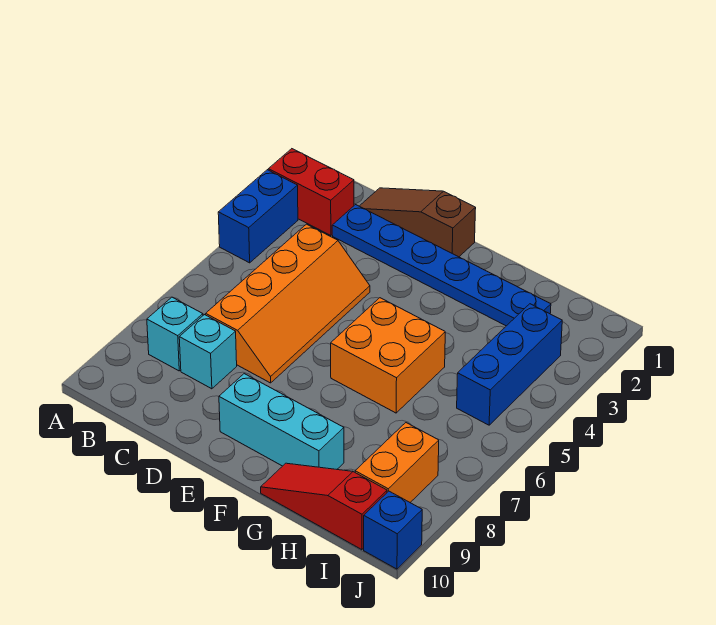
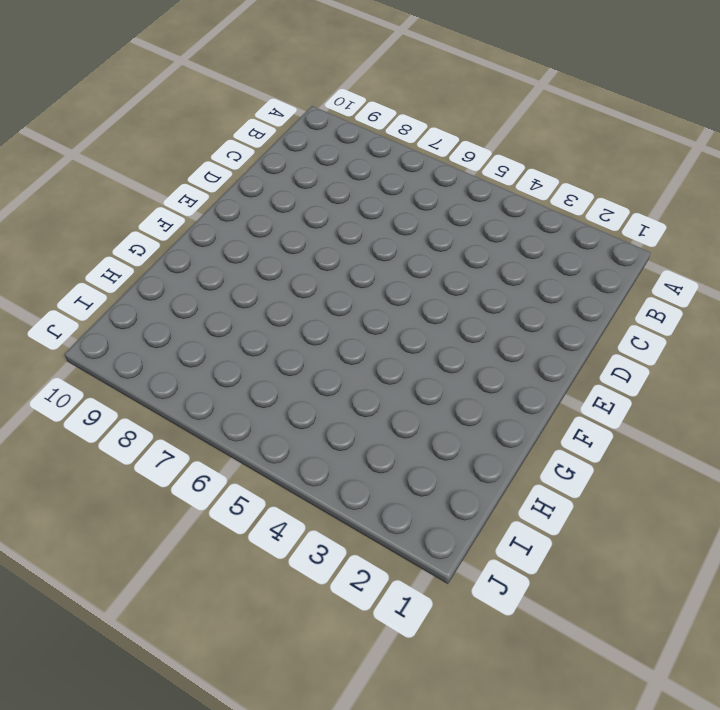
none -> red brick A2:B2 level 1
none -> blue brick A3:A4 level 1
none -> cyan brick B8 level 1

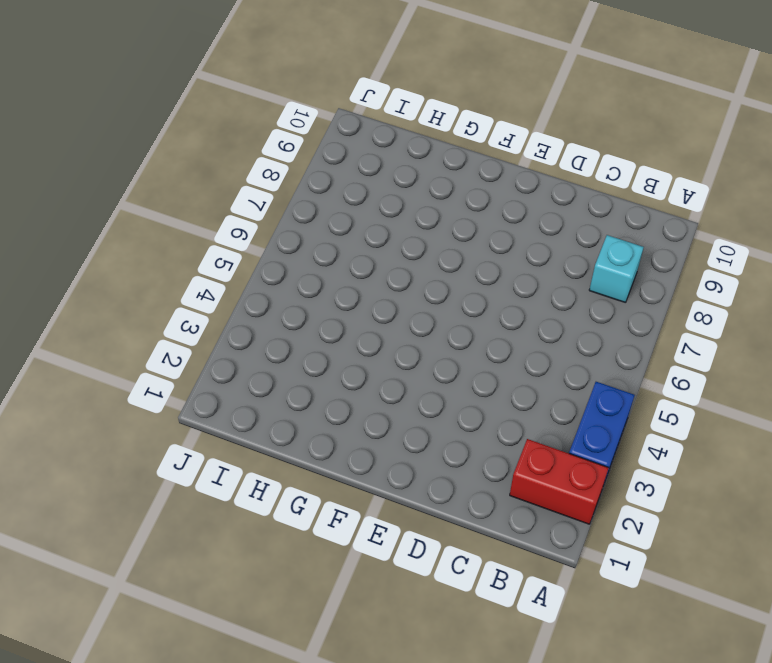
none -> brown slope C1:E1 level 1 top E
none -> blue plate C2:H2 level 1
none -> orange slope C4:D7 level 1 top C

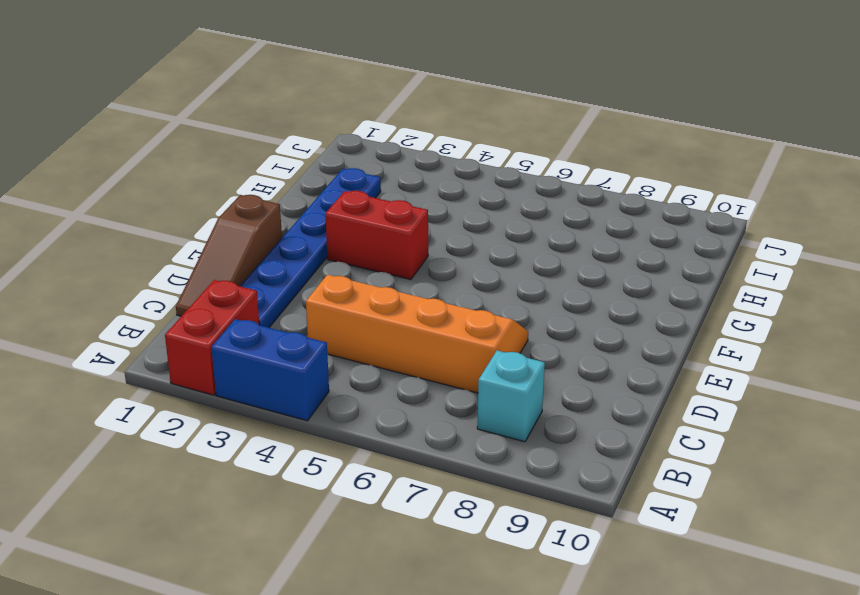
red brick F3:F4 level 1 -> none
none -> cyan brick C8 level 1
none -> cyan brick E9:G9 level 1
none -> orange brick F5:G6 level 1

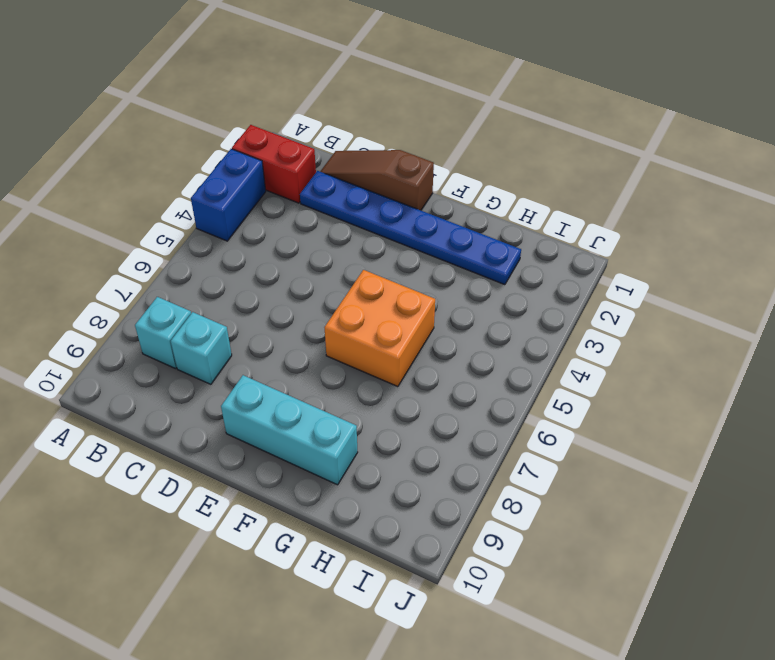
none -> orange slope C4:D7 level 1 top C
none -> red slope G10:I10 level 1 top I
none -> blue brick I3:I5 level 1

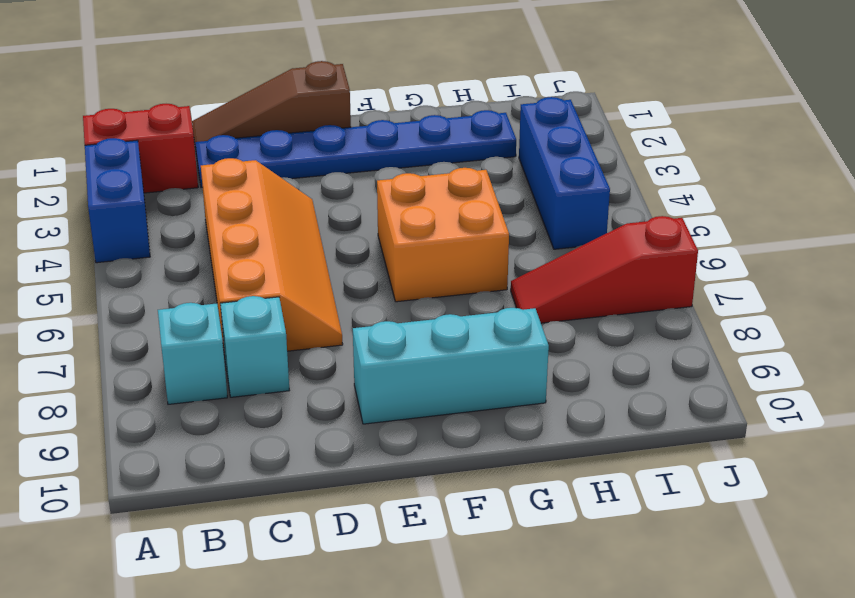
red slope H7:J7 level 1 top J -> red slope G10:I10 level 1 top I
none -> orange brick I8:I9 level 1
none -> blue brick J10 level 1

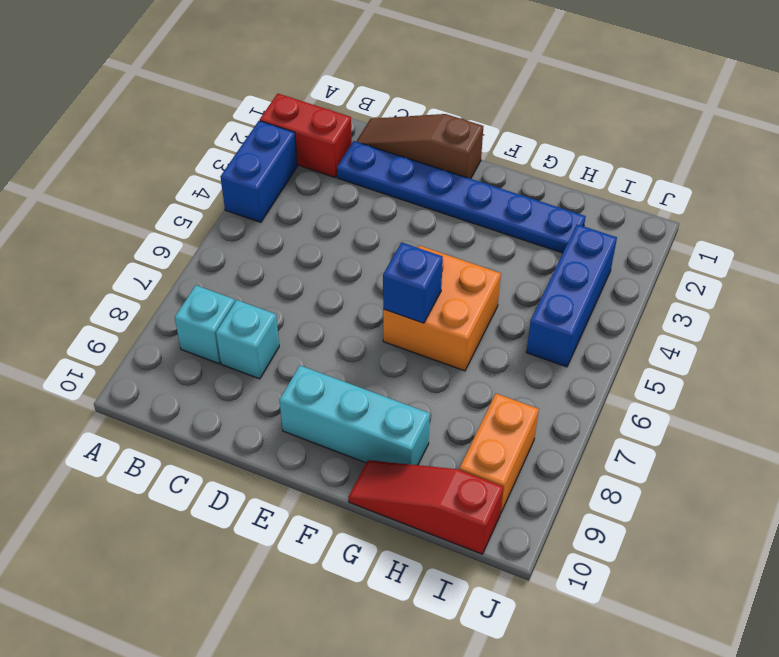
blue brick F6 level 2 -> blue brick J10 level 1
none -> orange slope C4:D7 level 1 top C

